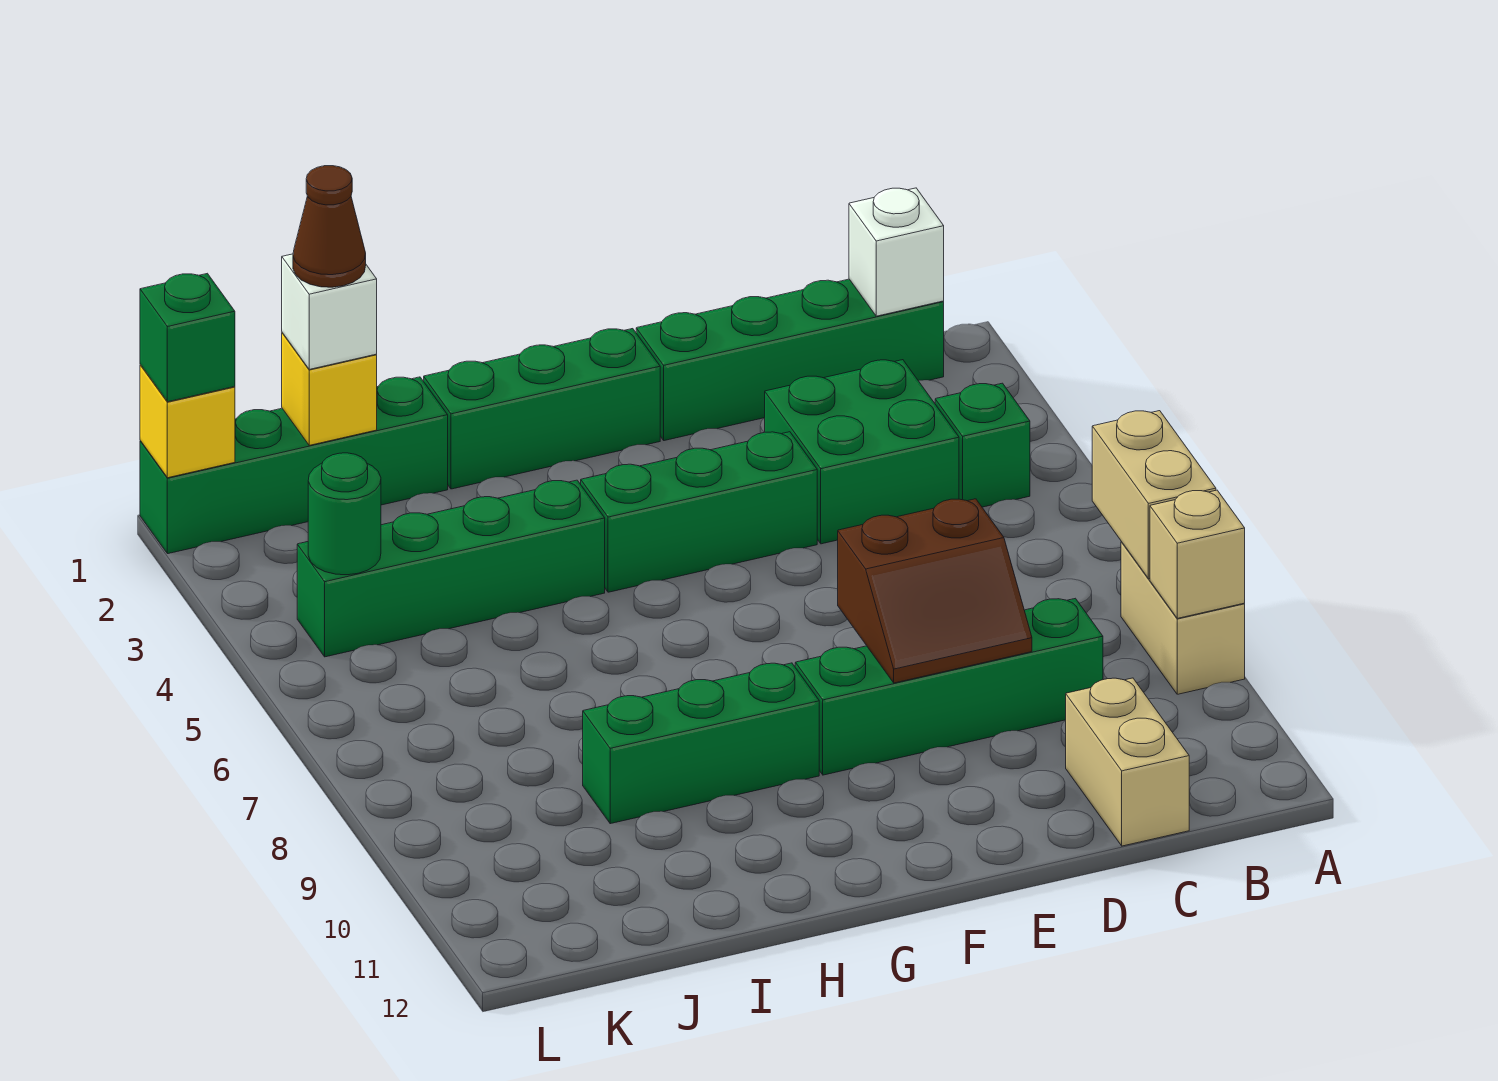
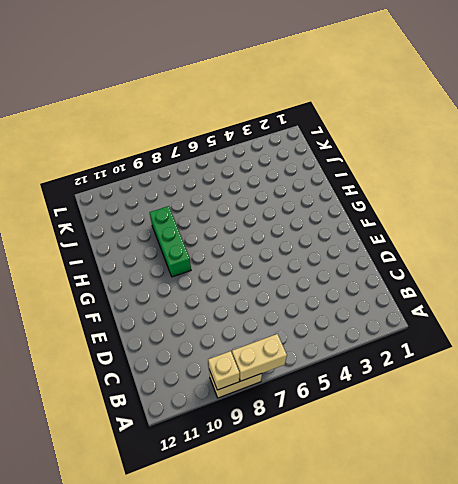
none -> green brick B1:E1 level 1
none -> green brick B4 level 1
none -> green brick C3:D4 level 1

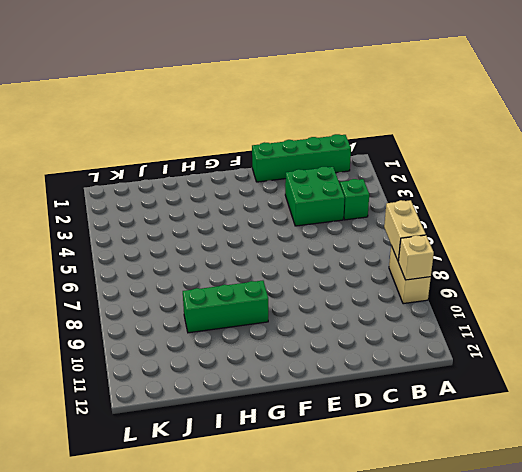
none -> green brick C9:F9 level 1
none -> tan brick C11:C12 level 1
none -> green brick E4:G4 level 1

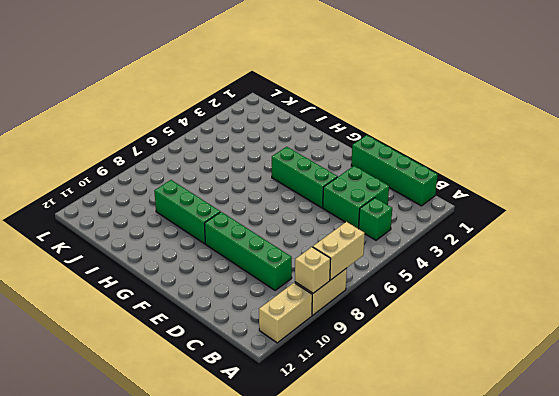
tan brick A10:A11 level 1 -> tan brick C11:C12 level 1
none -> green brick F1:H1 level 1
none -> green brick H4:K4 level 1
none -> green brick I1:L1 level 1

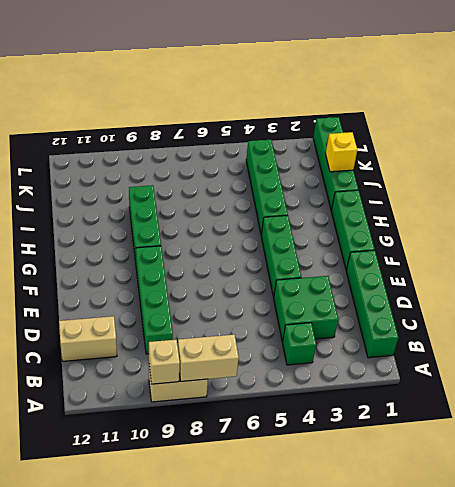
none -> white brick B1 level 2
none -> brown slope D8:E9 level 2 top 8
none -> green round brick K4 level 2

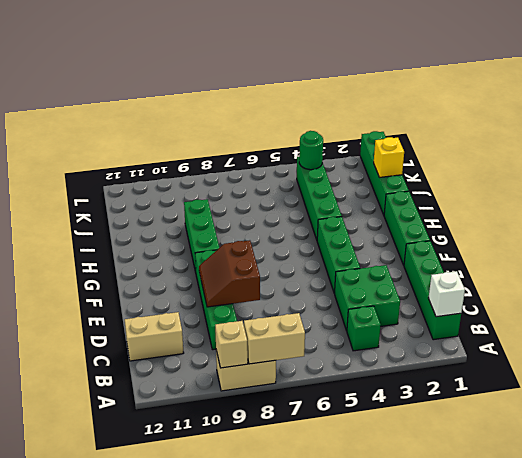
none -> yellow brick L1 level 2
none -> white brick J1 level 3
none -> green brick L1 level 3

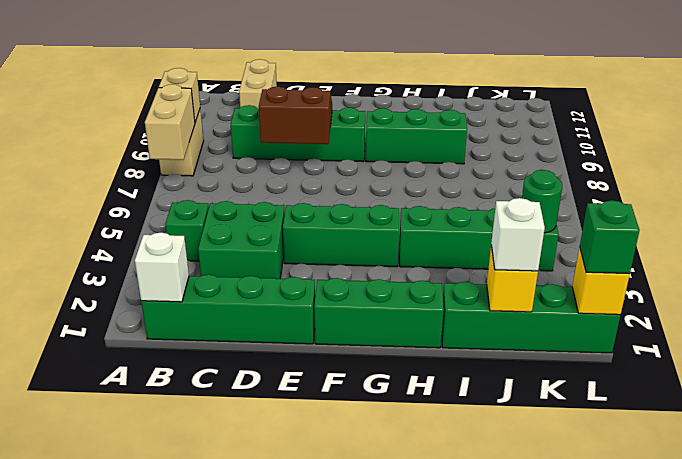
none -> brown cone J1 level 4

